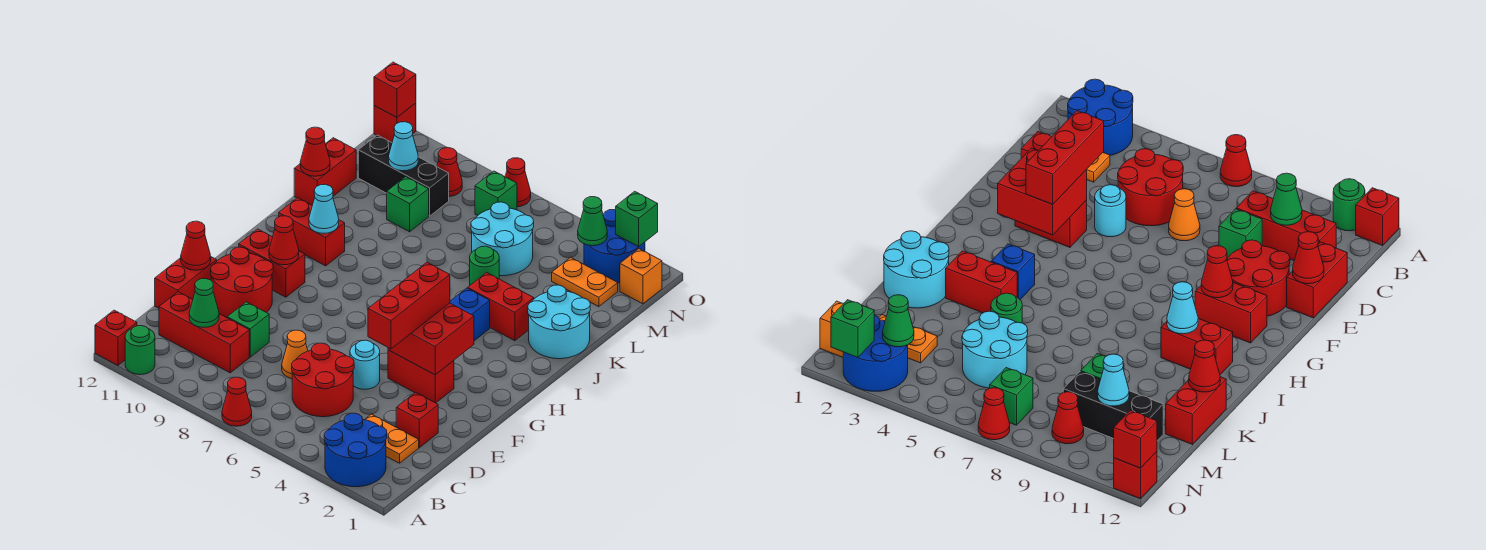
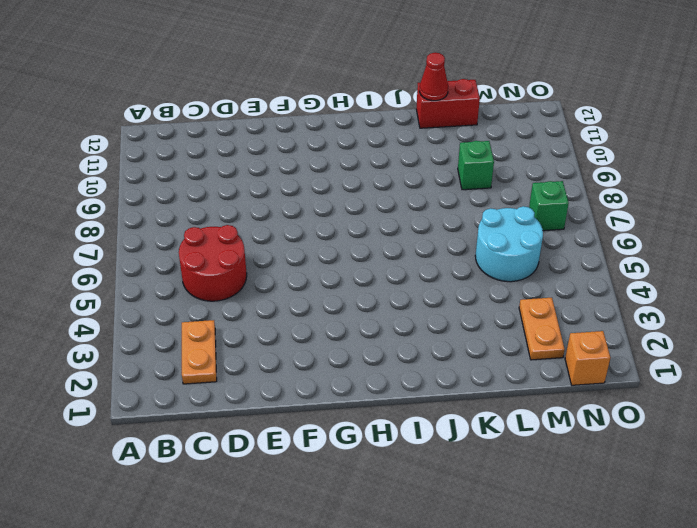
none -> blue round brick A2:B3 level 1
none -> red cone A7 level 1
none -> green round brick A11 level 1
none -> red brick A12 level 1

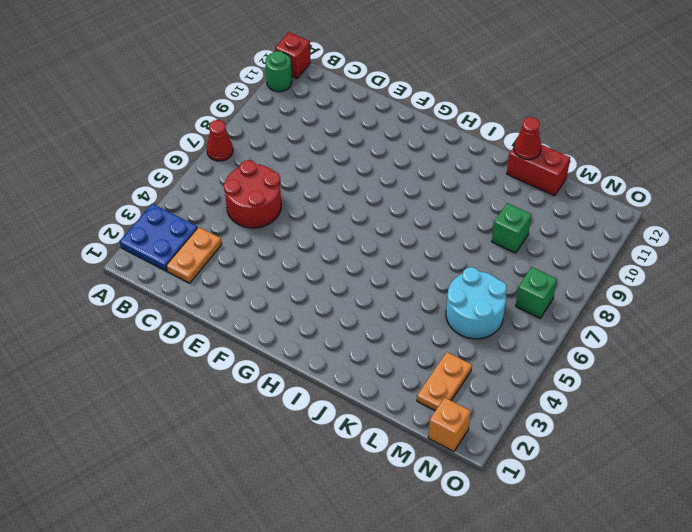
blue plate A2:B3 level 1 -> blue round brick A2:B3 level 1
none -> red brick C9:C11 level 1
none -> red brick D2 level 1
none -> orange cone D7 level 1
none -> green brick D9 level 1

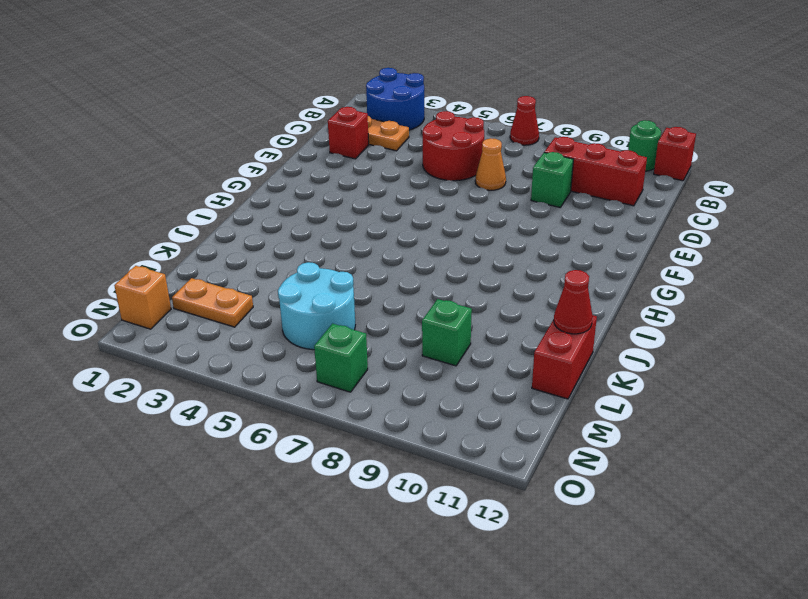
none -> red brick D12:E12 level 1
none -> cyan round brick E5 level 1
none -> red round brick E10:F11 level 1
none -> red brick F3:F4 level 1

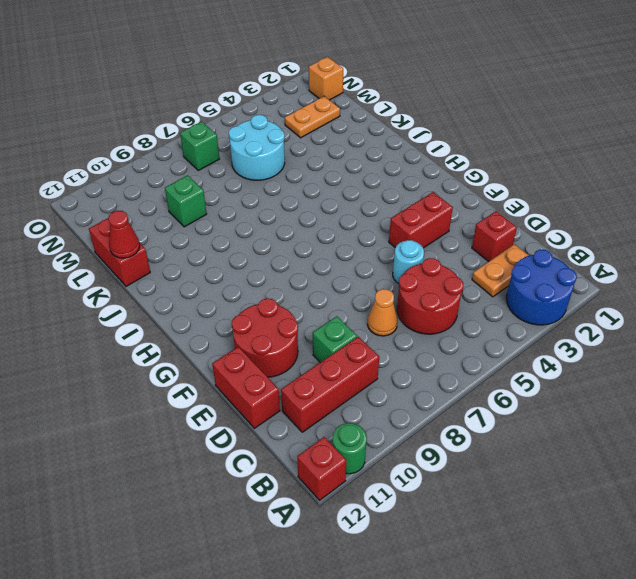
none -> red cone A7 level 1
none -> red brick G10:G11 level 1
none -> blue brick I4 level 1
none -> red brick I10:I11 level 1

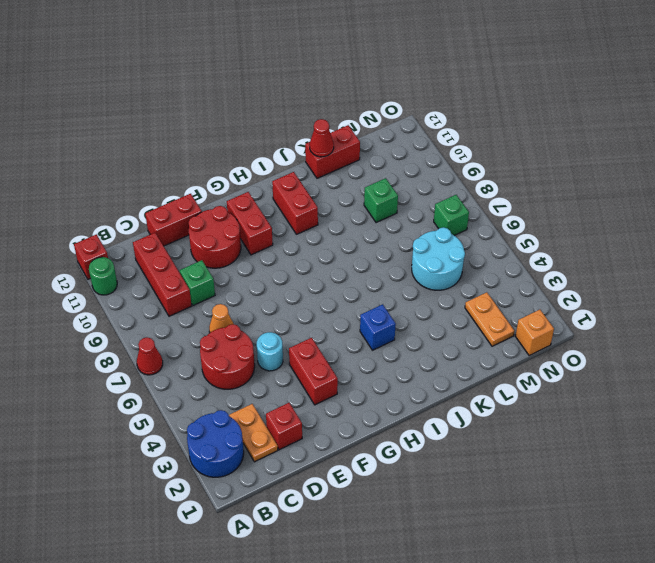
none -> cyan round brick J1:K2 level 1
none -> red brick J3:J4 level 1
none -> green round brick K5 level 1
none -> black brick M9:M11 level 1

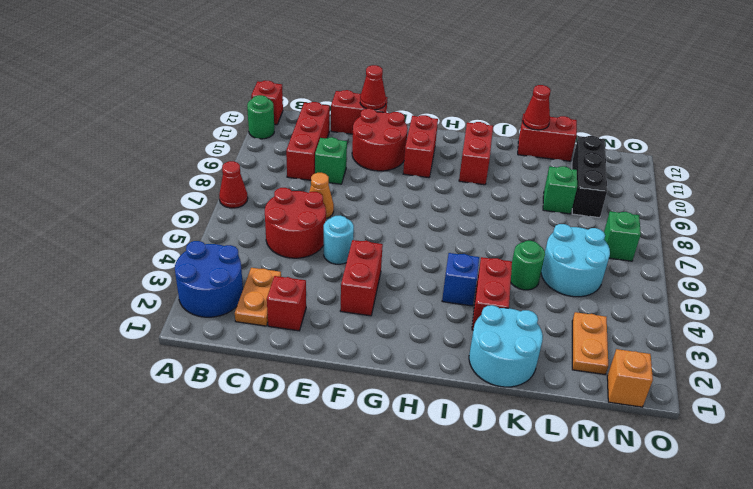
none -> blue round brick N2:O3 level 1
none -> red cone N9 level 1
none -> red cone O7 level 1
none -> red brick O12 level 1

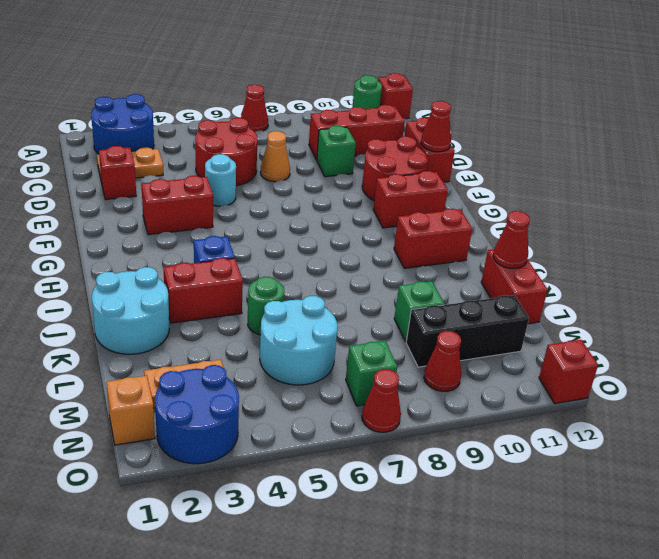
none -> green cone C10 level 2
none -> red brick F3:G4 level 2
none -> red cone G10 level 2
none -> cyan cone I10 level 2

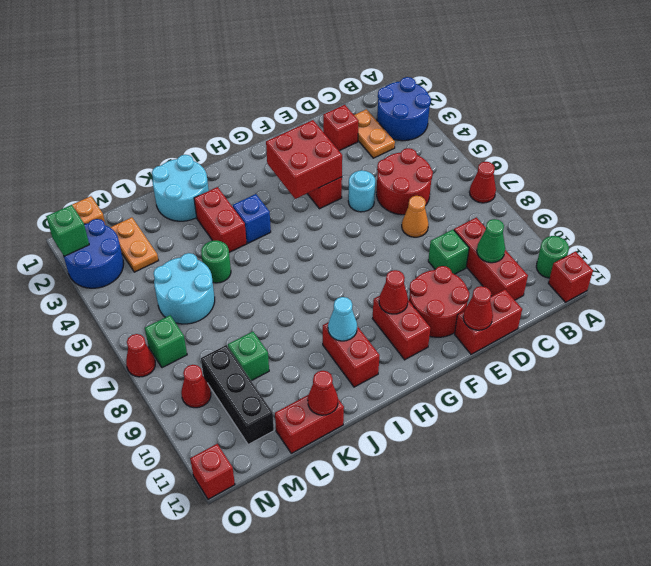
none -> cyan cone M10 level 2
none -> green cone N3 level 2
none -> red brick O12 level 2
none -> red brick E4:G4 level 3

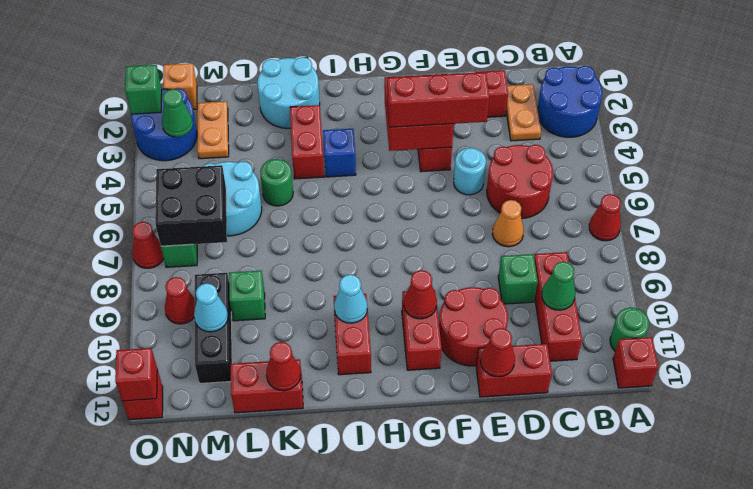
black brick M6:N7 level 2 -> none

